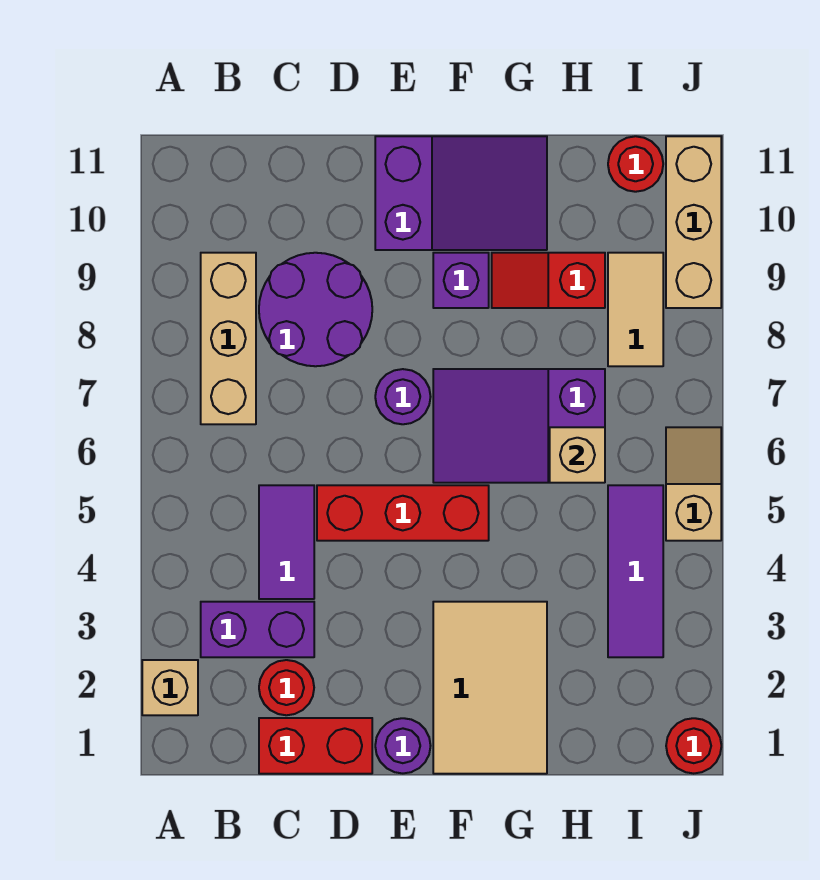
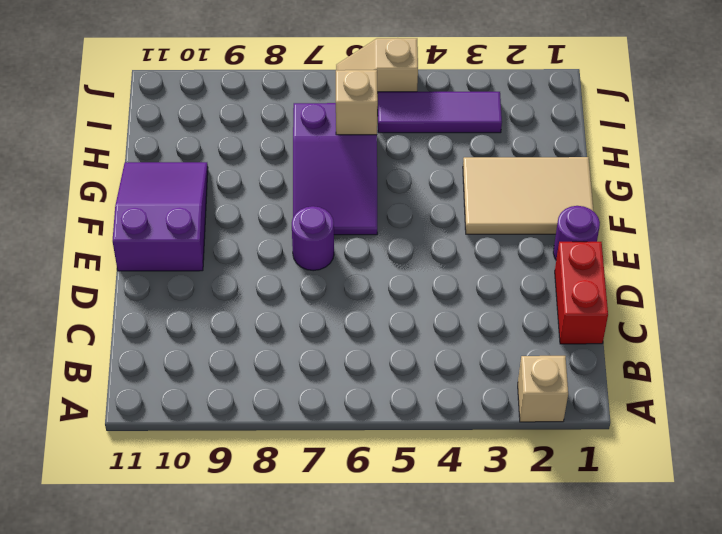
none -> purple brick B3:C3 level 1
none -> tan brick B7:B9 level 1
none -> red round brick C2 level 1

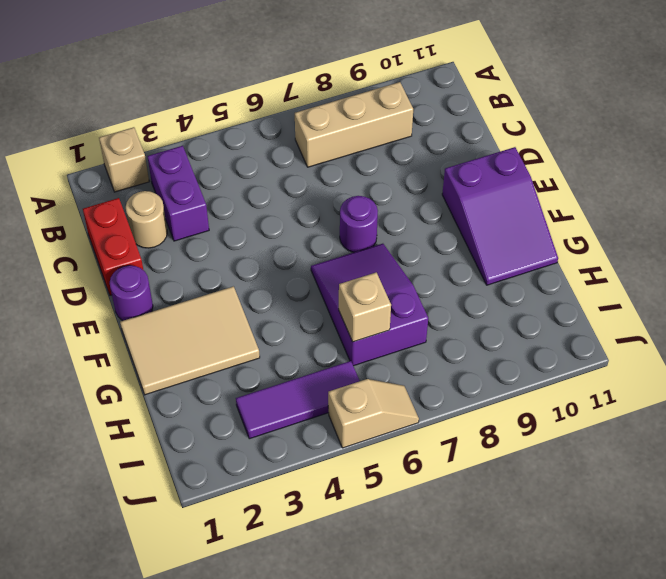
tan round brick C2 level 1 -> red round brick C2 level 1
none -> purple tile C4:C5 level 1
none -> purple round brick C8:D9 level 1
none -> red brick D5:F5 level 1

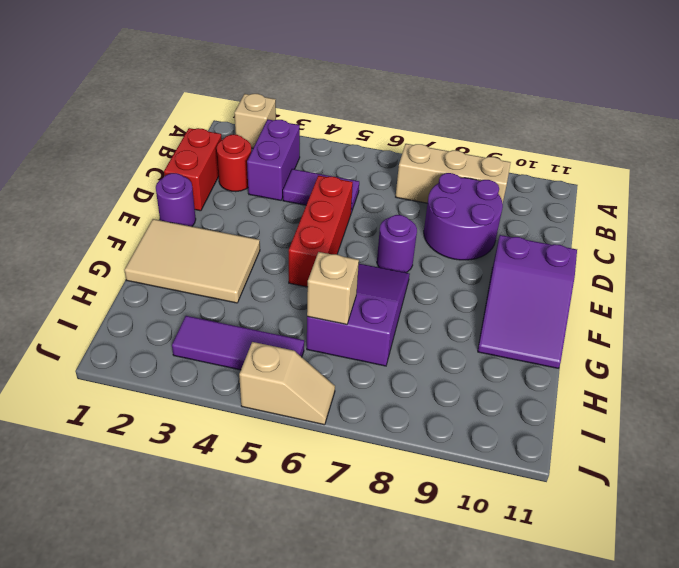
none -> purple brick F9 level 1
none -> red slope G9:H9 level 1 top H
none -> tan tile I8:I9 level 1

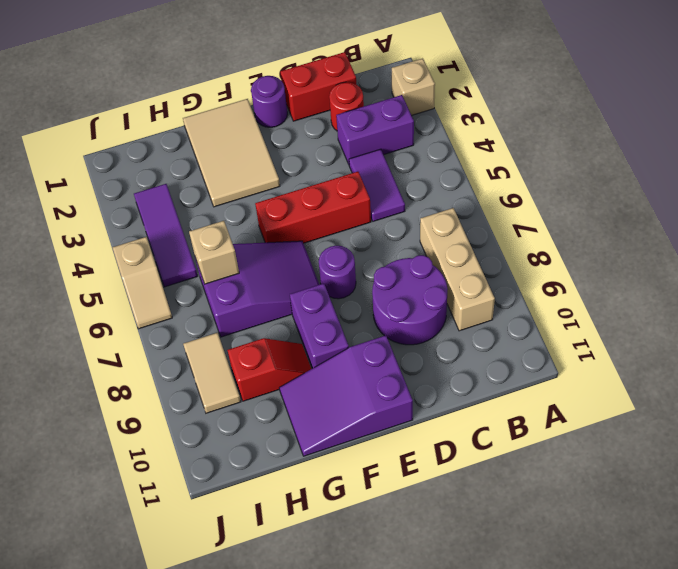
purple brick F8:F9 level 1 -> purple brick F9 level 1
none -> red round brick I11 level 1
none -> red round brick J1 level 1
none -> tan brick J9:J11 level 1

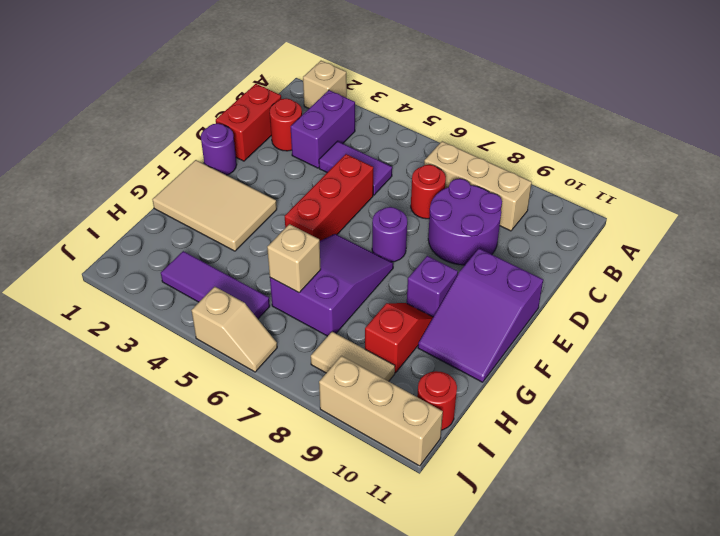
red round brick C7 level 1 -> red round brick J1 level 1

